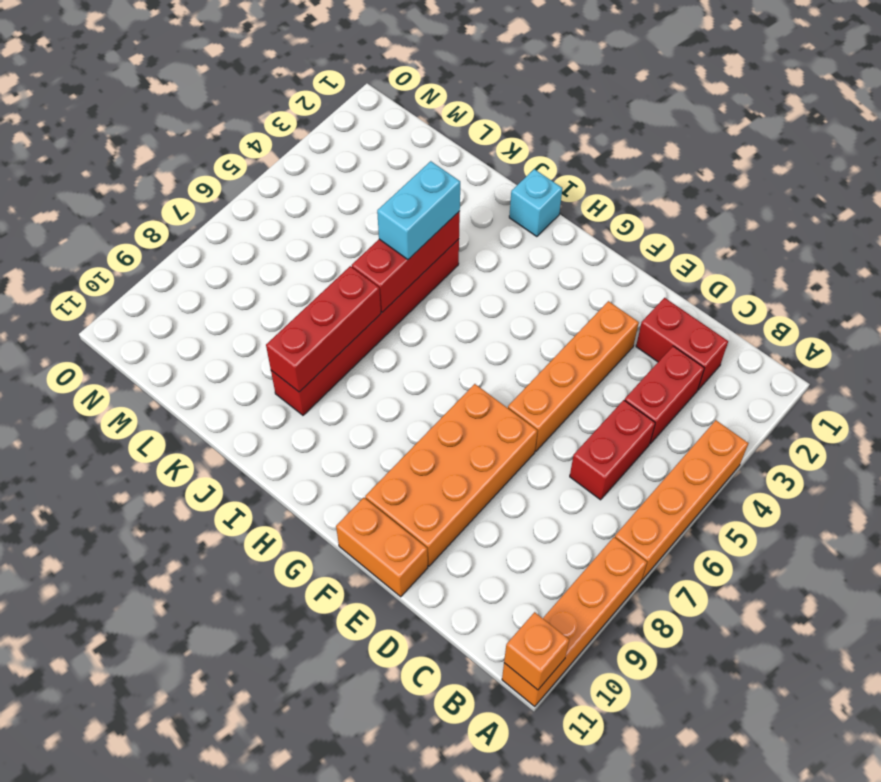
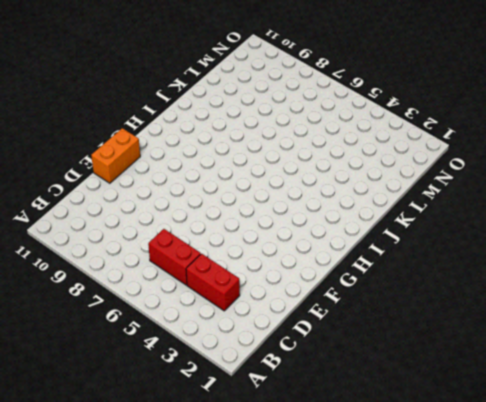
none -> orange brick A4:A7 level 1
none -> orange brick A8:A11 level 1
none -> red brick C2:D2 level 1

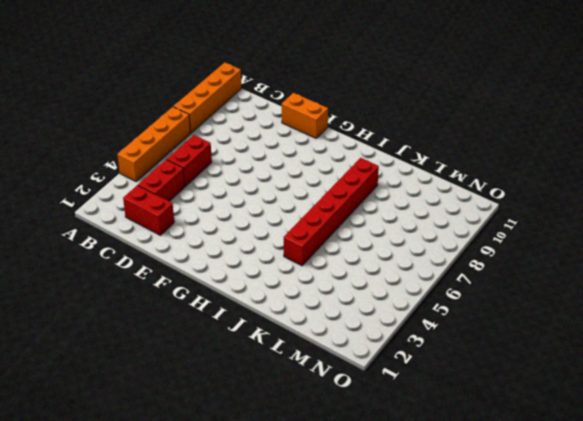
none -> orange brick E3:E6 level 1
none -> orange brick E7:F10 level 1
none -> cyan brick I1 level 1

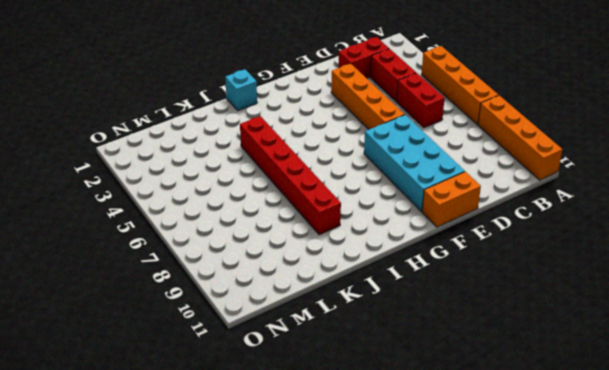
cyan brick E7:F10 level 1 -> orange brick E7:F10 level 1
none -> orange brick A11 level 2
none -> red brick J4:J6 level 2
none -> red brick J7:J9 level 2

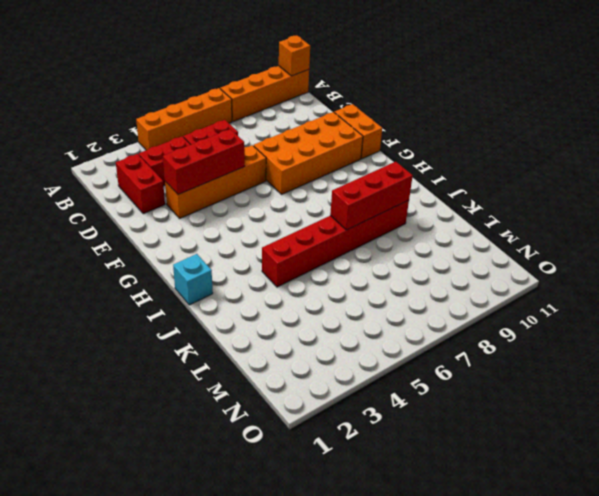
red brick E3:E5 level 2 -> red brick J4:J6 level 2
none -> cyan brick J4:J5 level 3

